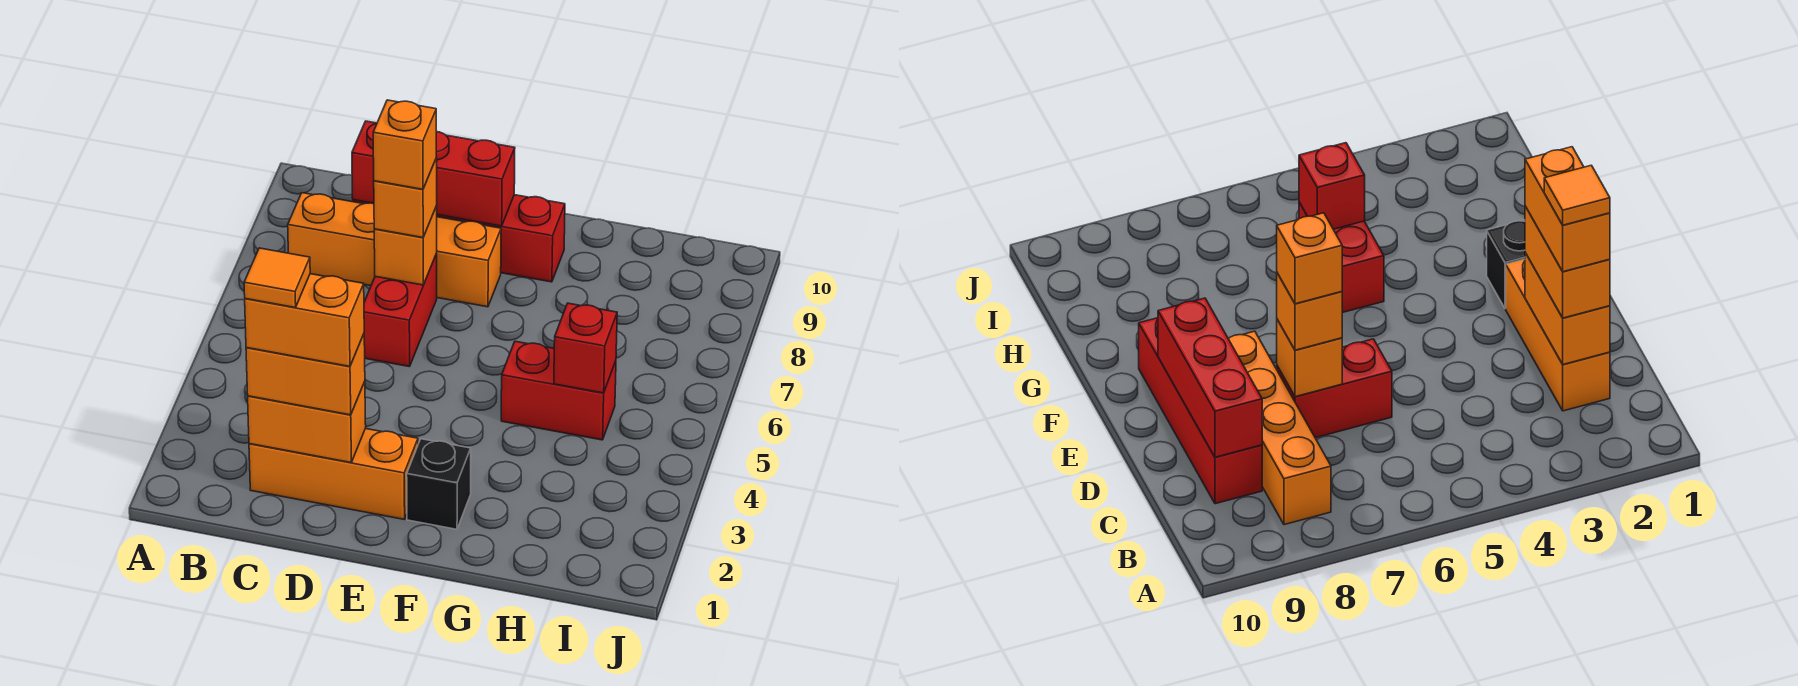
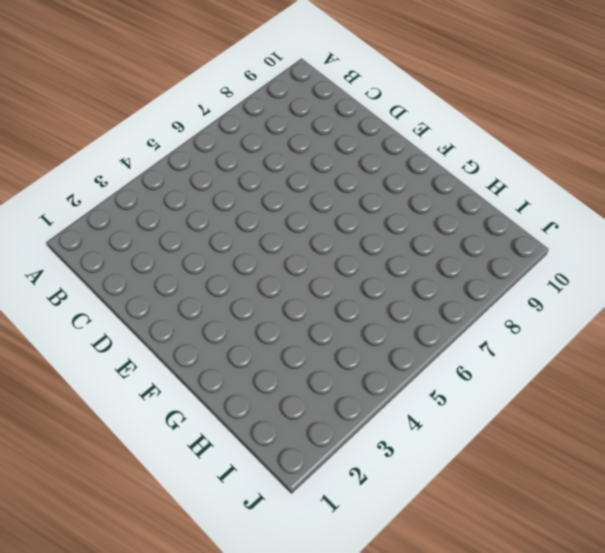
none -> orange brick B8:E8 level 1
none -> orange brick C2:E2 level 1
none -> red brick C9:F9 level 1

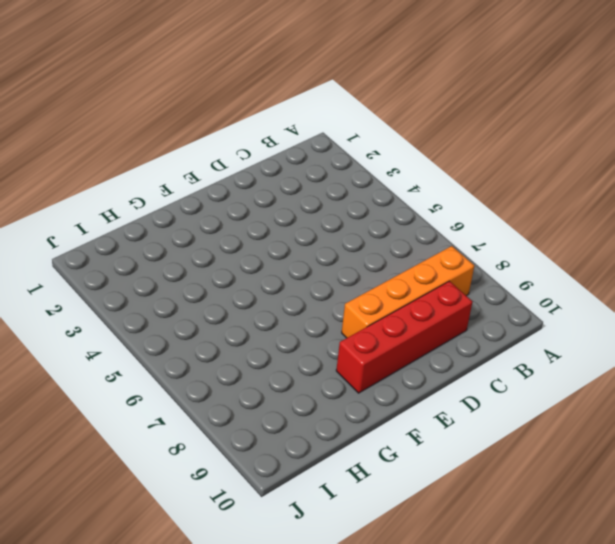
none -> orange brick C2:E2 level 1
none -> red brick D6:D7 level 1
none -> black brick F2 level 1

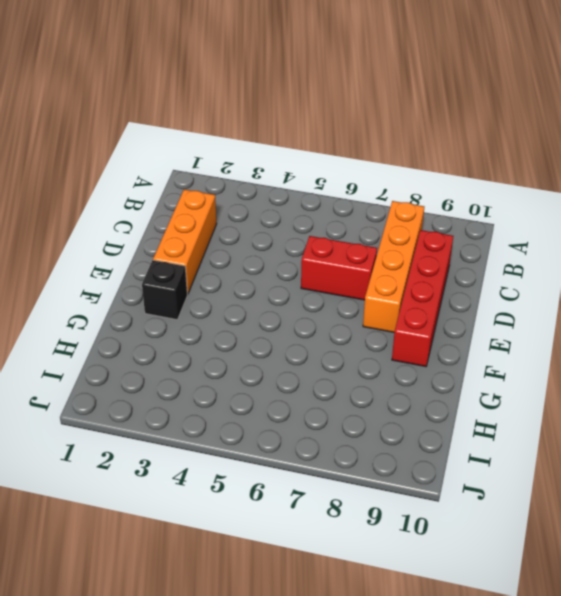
none -> red brick G5:H5 level 1
none -> orange brick C2:D2 level 2
none -> red brick C9:E9 level 2

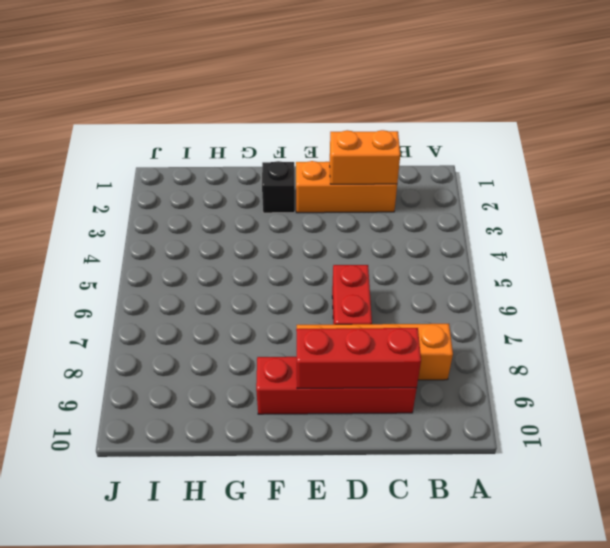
none -> red brick G5:H5 level 1
none -> orange brick D7 level 2
none -> red brick H5 level 2

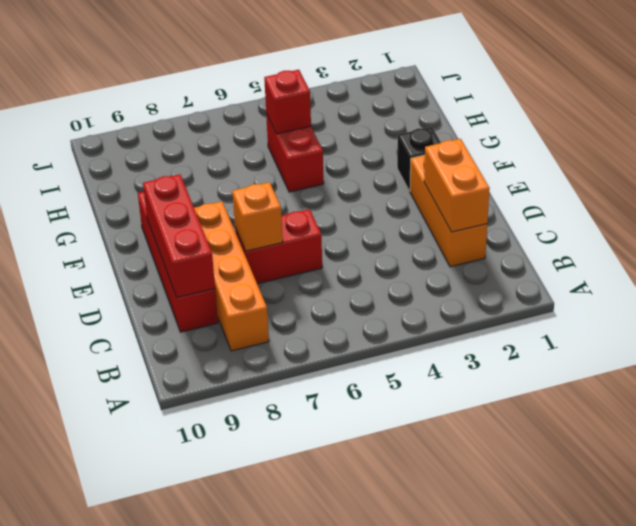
none -> orange brick C2:D2 level 3
none -> orange brick D7 level 3
none -> orange brick C2:D2 level 4

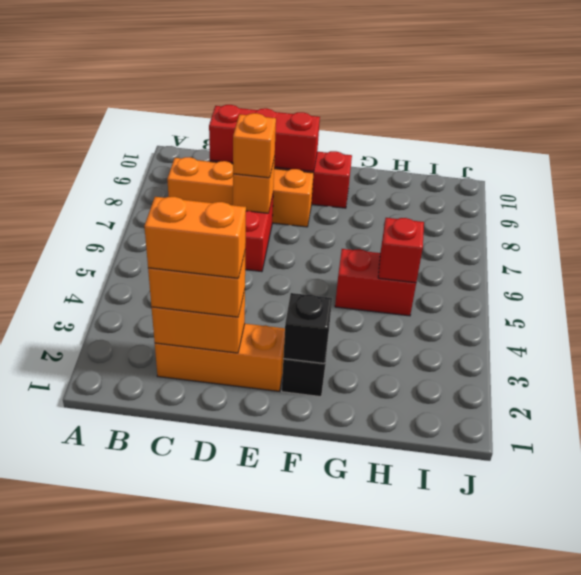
black brick F2 level 2 -> none
none -> orange brick D7 level 4
none -> orange tile C2 level 5

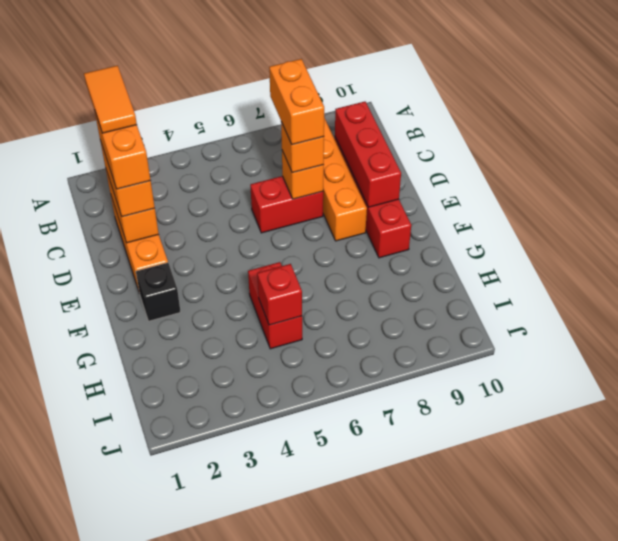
orange tile B2:C2 level 5 -> orange tile C2 level 5
orange brick C7:D7 level 4 -> orange brick D7 level 4

